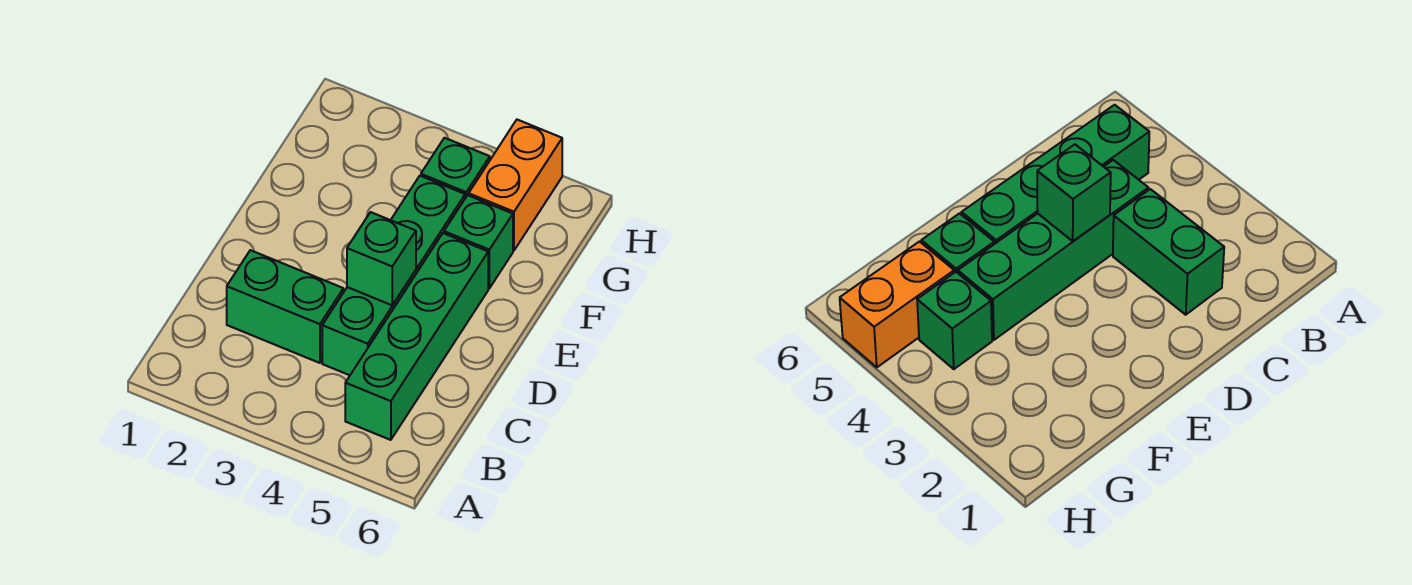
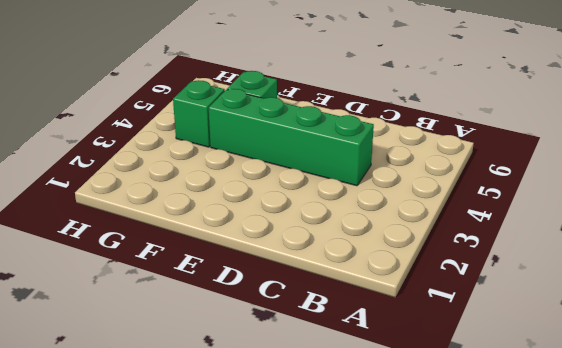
none -> green brick B5:E5 level 1
none -> green brick C2:C3 level 1

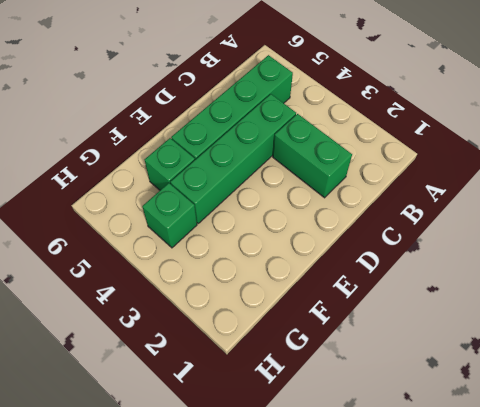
none -> orange brick G5:H5 level 1
none -> green brick D4 level 2

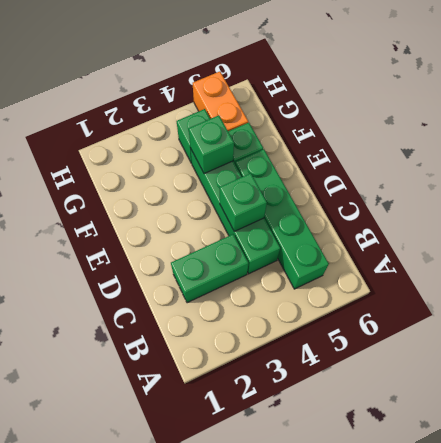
green brick F4 level 2 -> none

